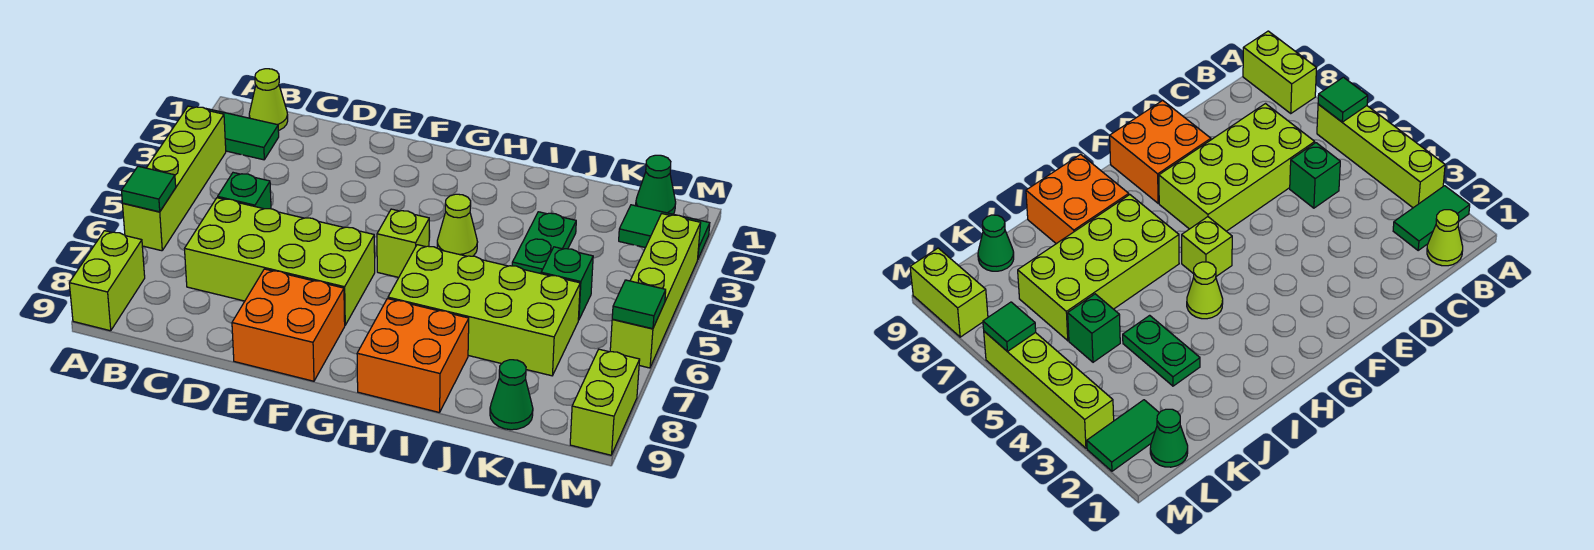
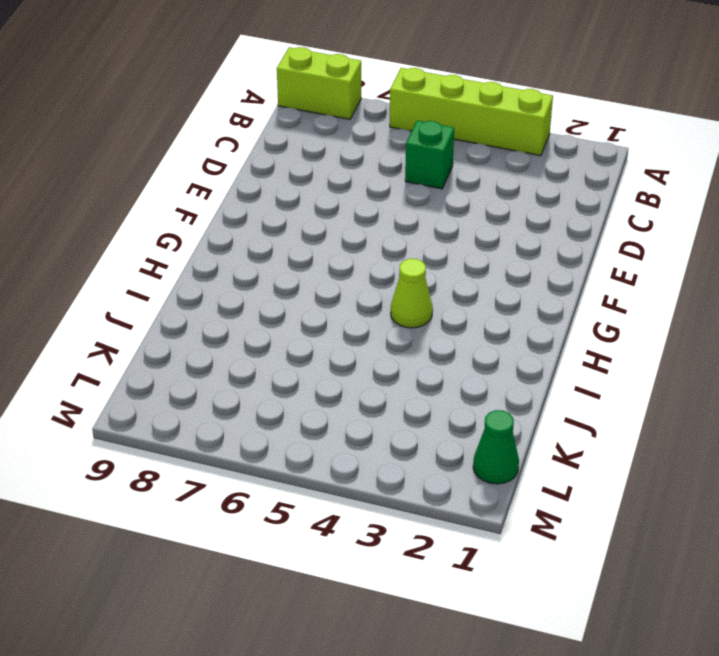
none -> green tile A2:B2 level 1
none -> lime cone B1 level 1
none -> lime brick C6:F7 level 1

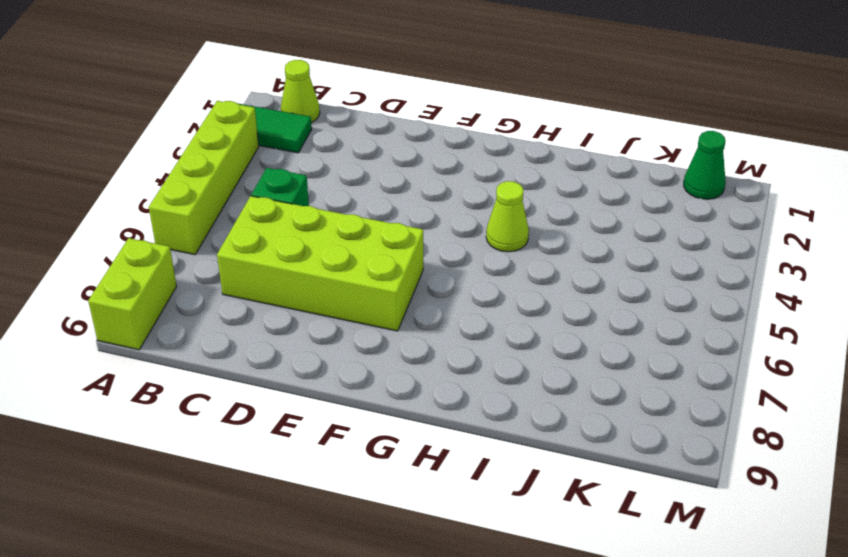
none -> orange brick E8:F9 level 1
none -> lime brick G5 level 1
none -> lime brick H6:K7 level 1

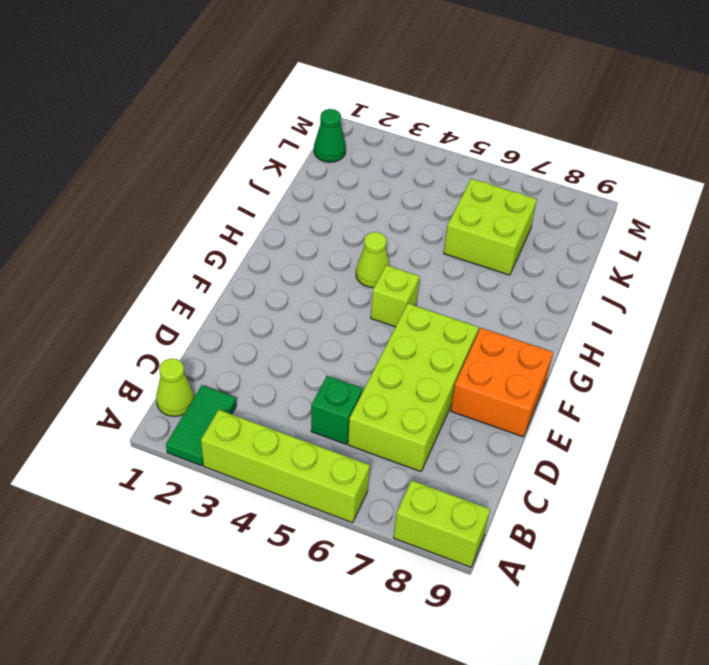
lime brick J6:K7 level 1 -> lime brick H6:K7 level 1
none -> orange brick H8:I9 level 1
none -> green plate J3:J4 level 1
none -> green brick K5 level 1

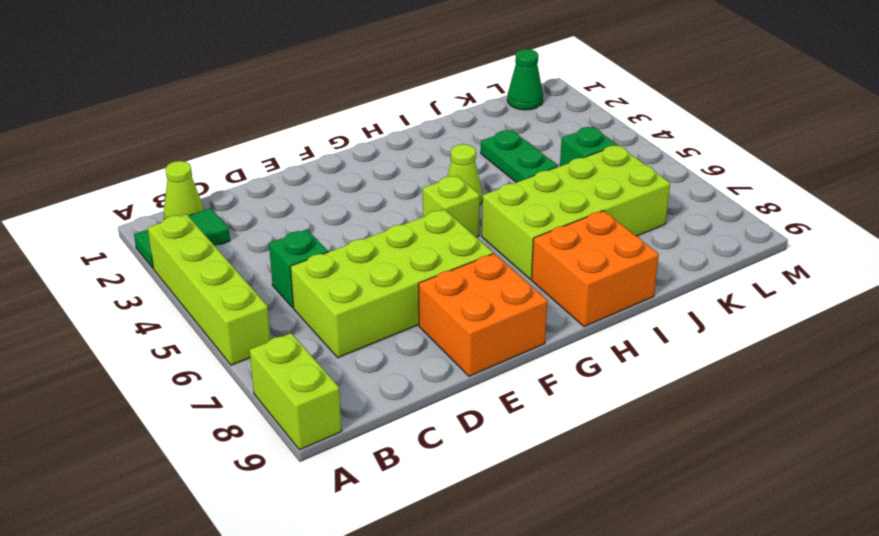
none -> green cone K9 level 1
none -> green tile L2:M2 level 1
none -> lime brick M3:M6 level 1

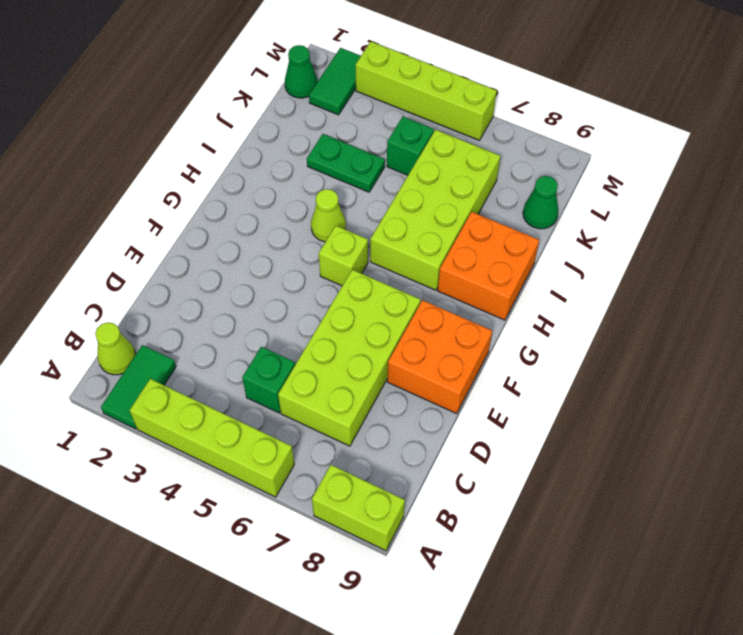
none -> lime brick M8:M9 level 1
none -> green tile A6 level 2
none -> green tile M6 level 2

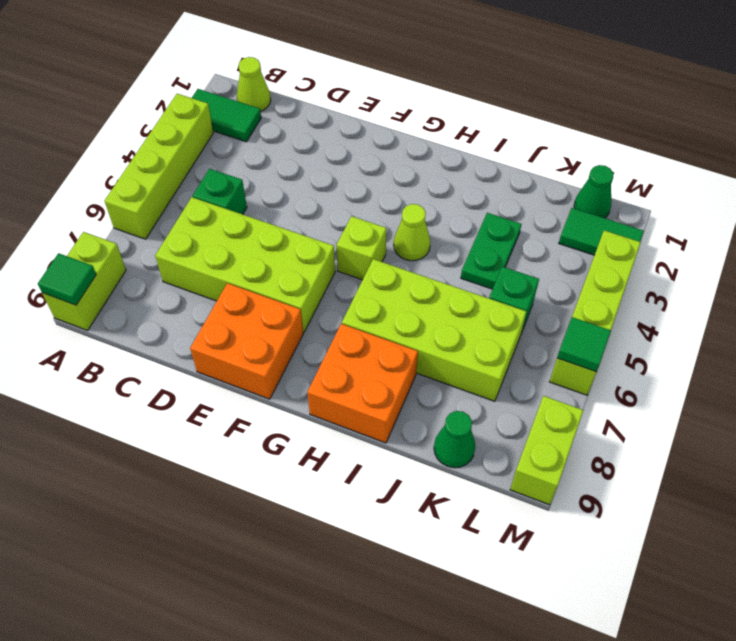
green tile A9 level 2 -> green tile A6 level 2

